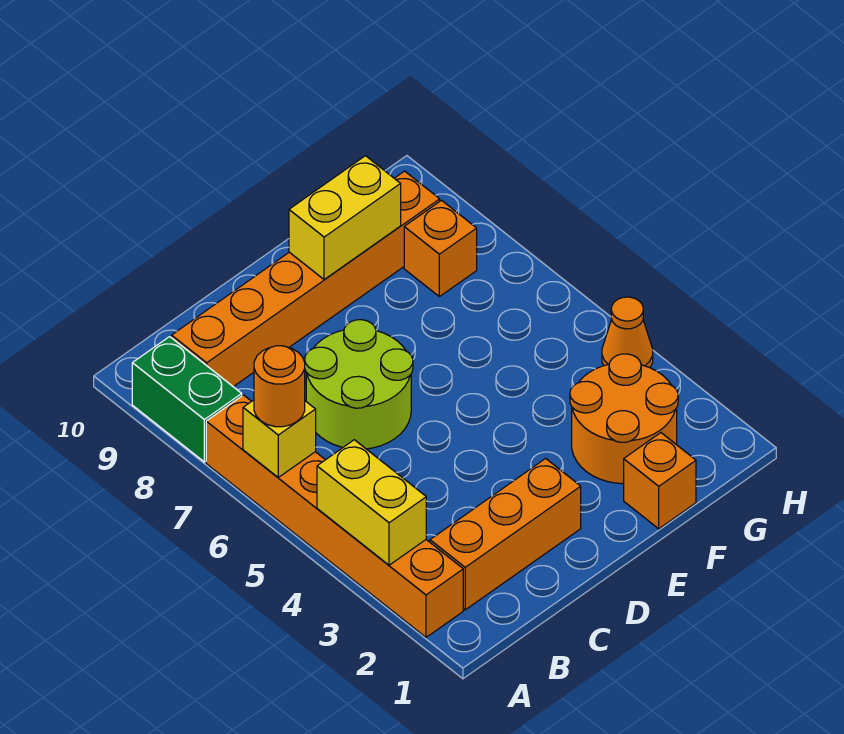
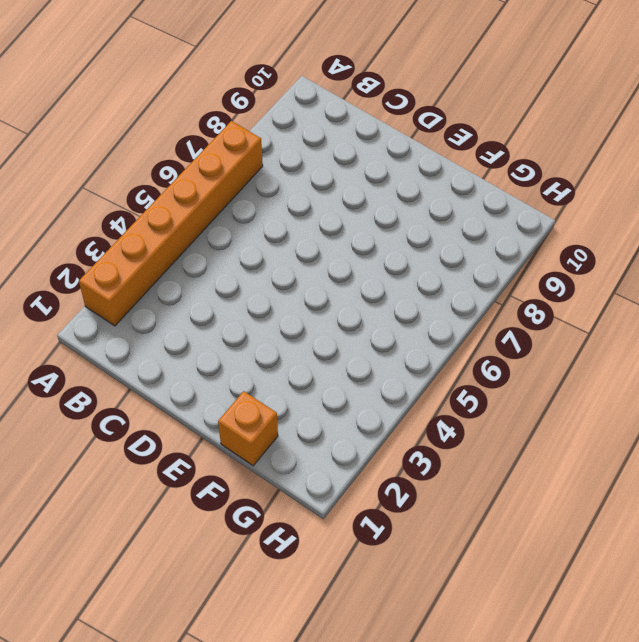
none -> green brick A8:A9 level 1
none -> orange brick B2:D2 level 1
none -> orange brick B9:G9 level 1

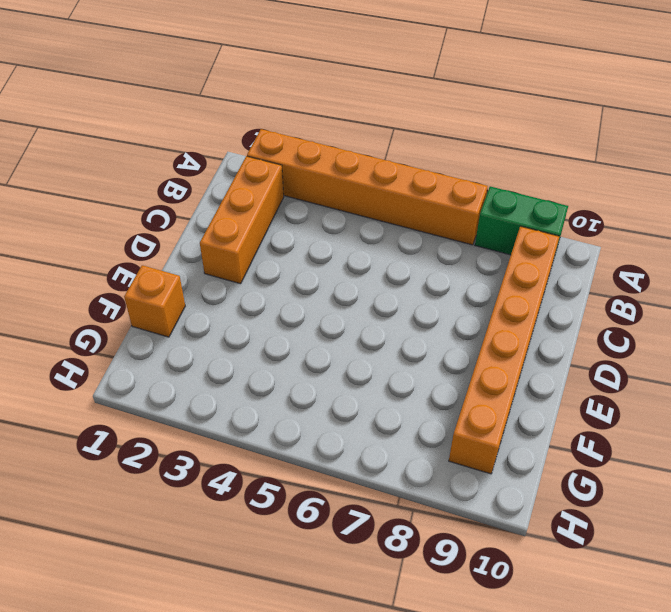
none -> lime round brick C6:D7 level 1
none -> orange round brick F2:G3 level 1
none -> orange brick G8 level 1

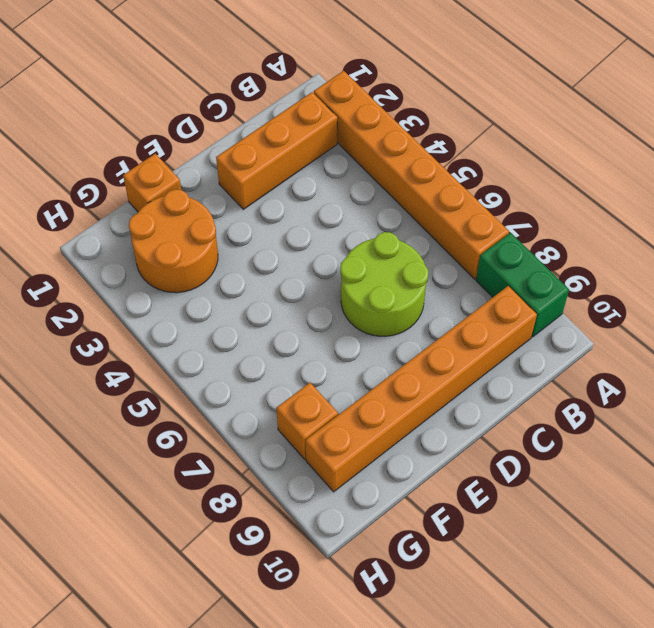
none -> orange cone H4 level 1
none -> yellow brick A3:A4 level 2
none -> yellow brick A6 level 2

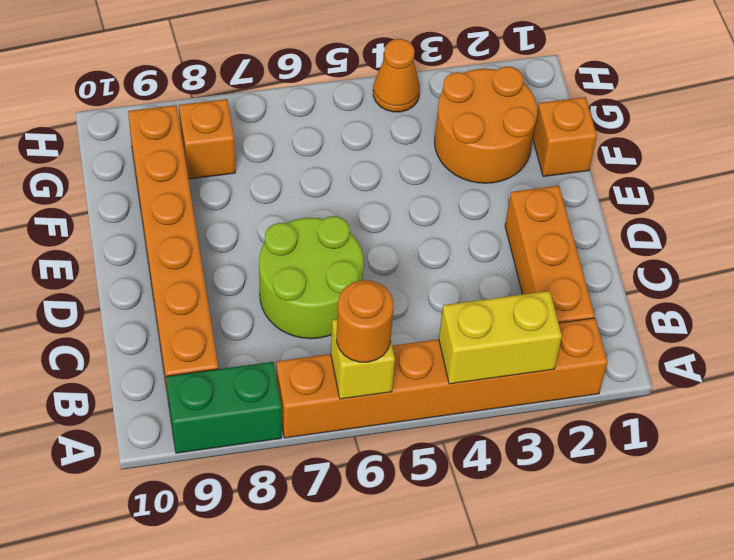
none -> yellow brick E9:F9 level 2

